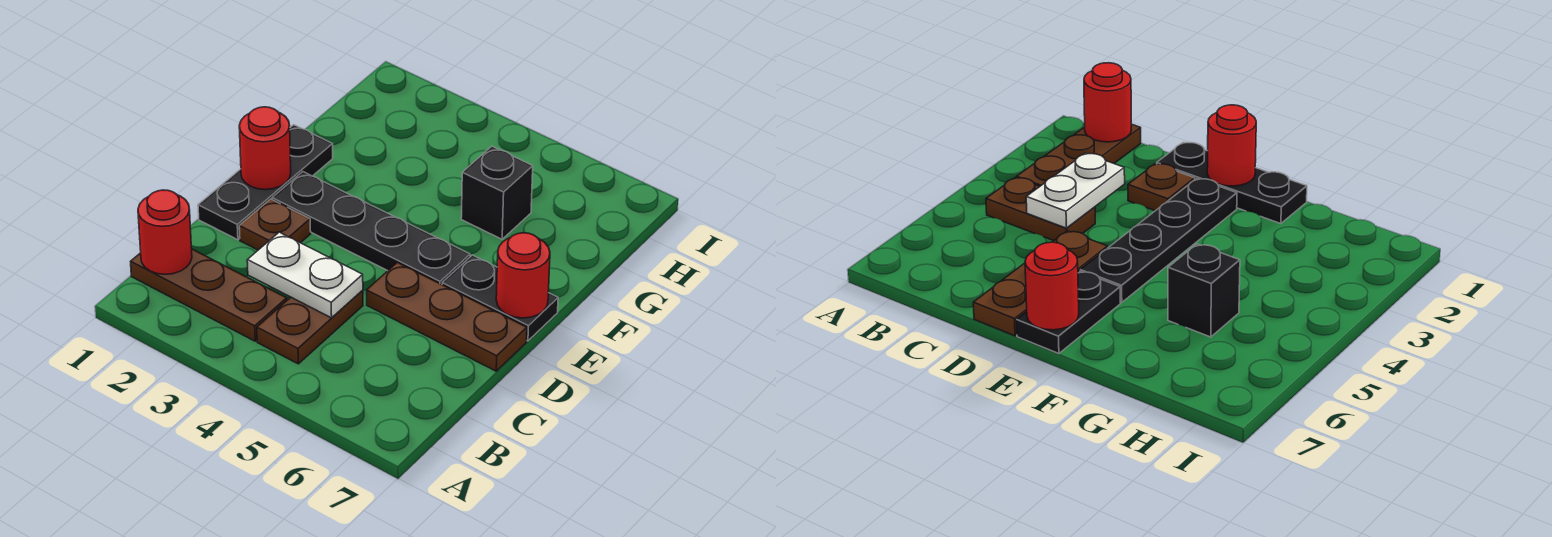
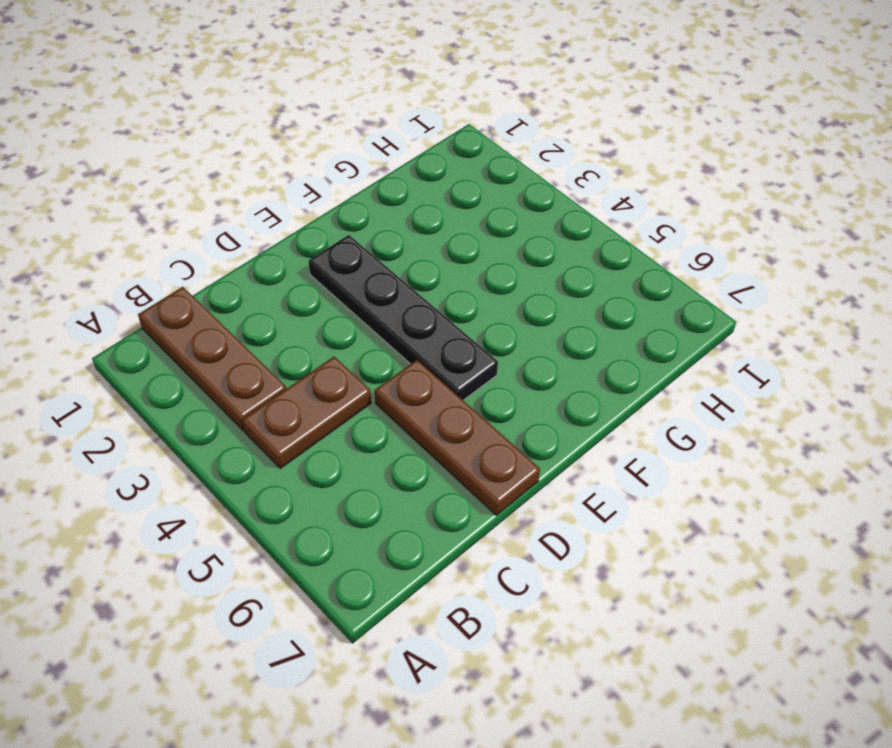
none -> black plate D1:F1 level 1
none -> brown plate D2 level 1
none -> black plate E6:E7 level 1

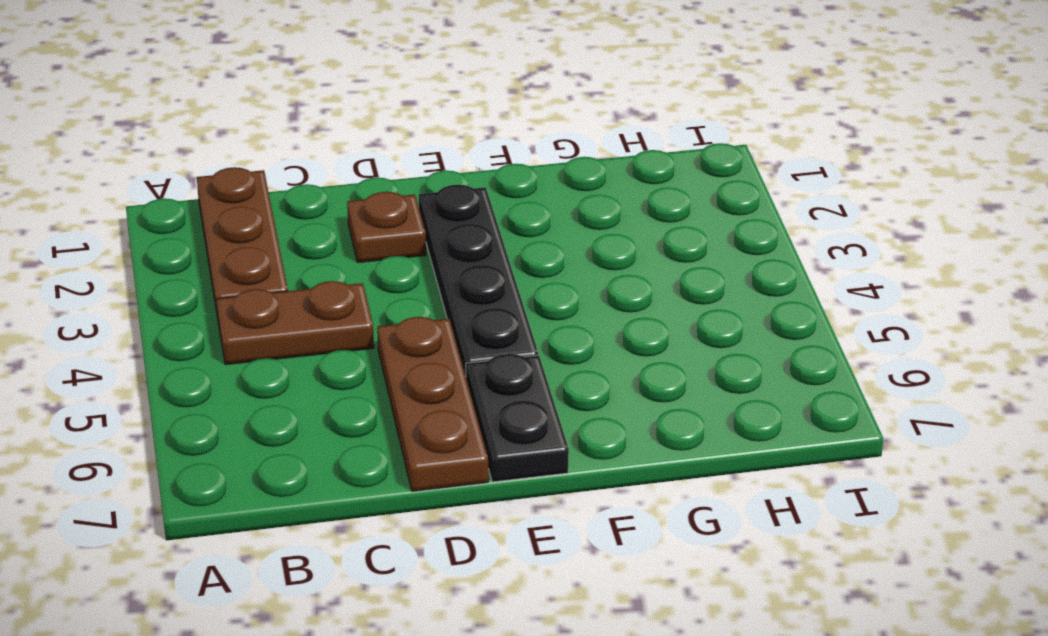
none -> black plate D1:F1 level 1
none -> black brick G5 level 1
none -> red round brick B1 level 2

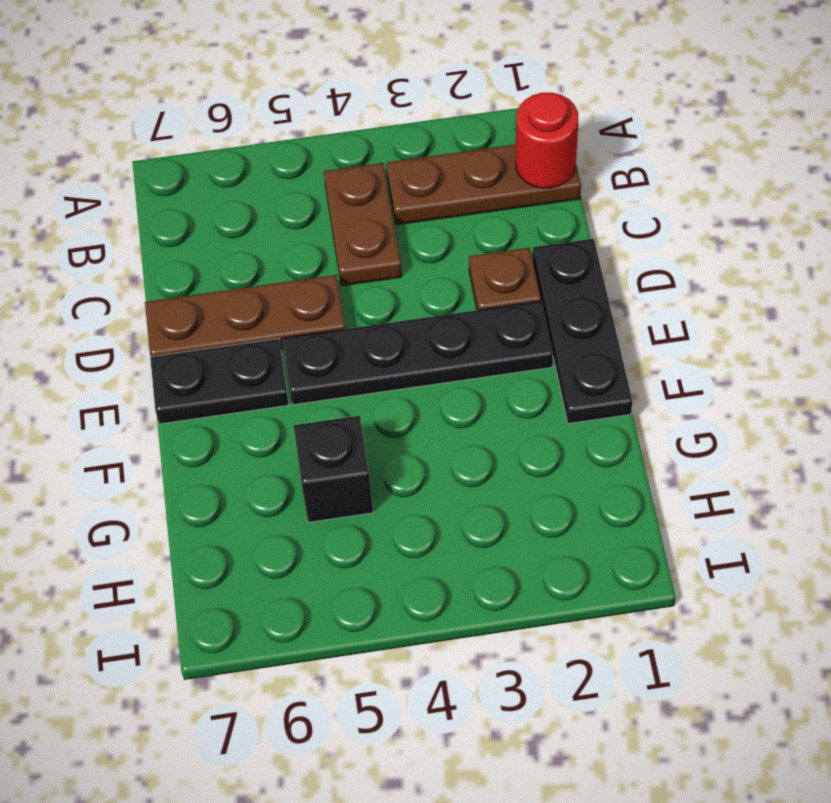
none -> white plate C3:C4 level 2
none -> red round brick E1 level 2
none -> red round brick E7 level 2

